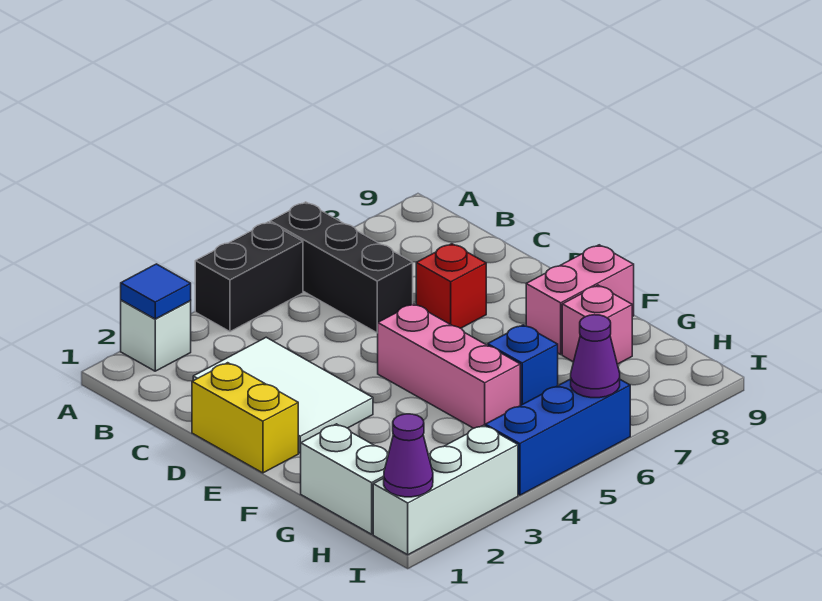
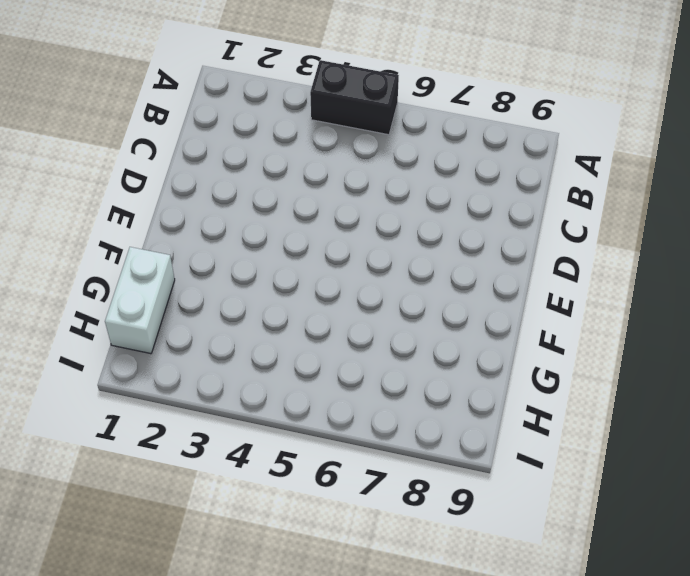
none -> white brick A2 level 1
none -> black brick A6:C6 level 1
none -> white tile C2:E3 level 1

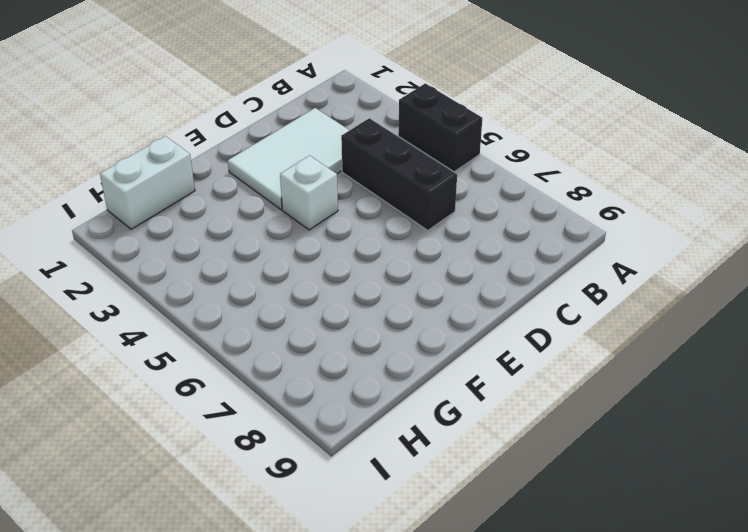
black brick C4:C6 level 1 -> black brick A6:C6 level 1
white brick E4 level 1 -> white brick A2 level 1
none -> yellow brick D1:E1 level 1
none -> red brick D7 level 1
none -> pink brick E5:G5 level 1

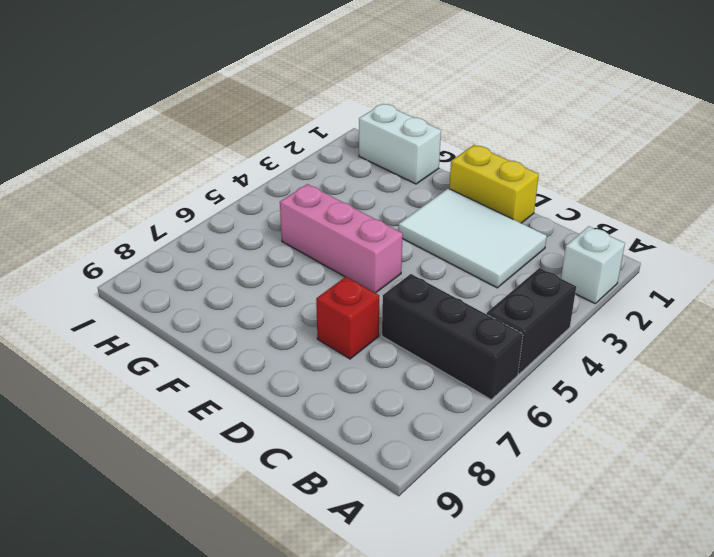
none -> pink brick F8:F9 level 1
none -> blue brick G6 level 1
none -> pink brick G8 level 1

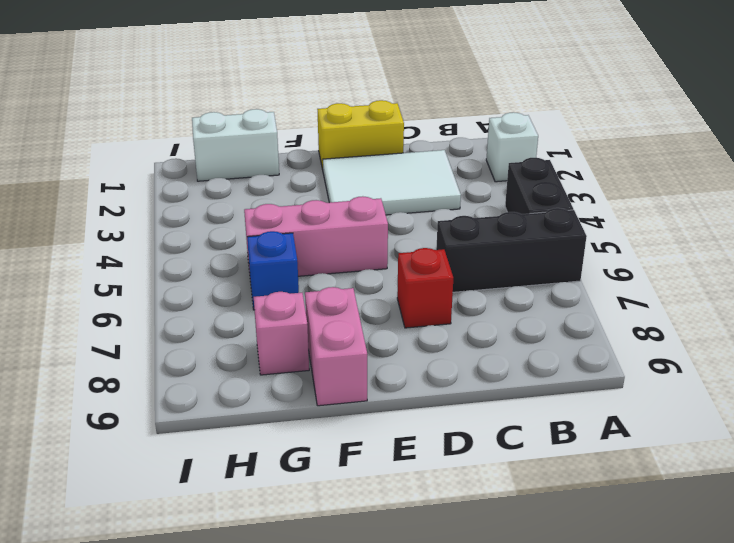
none -> white brick I1:I3 level 1
none -> blue brick I4:I6 level 1
none -> blue tile A2 level 2

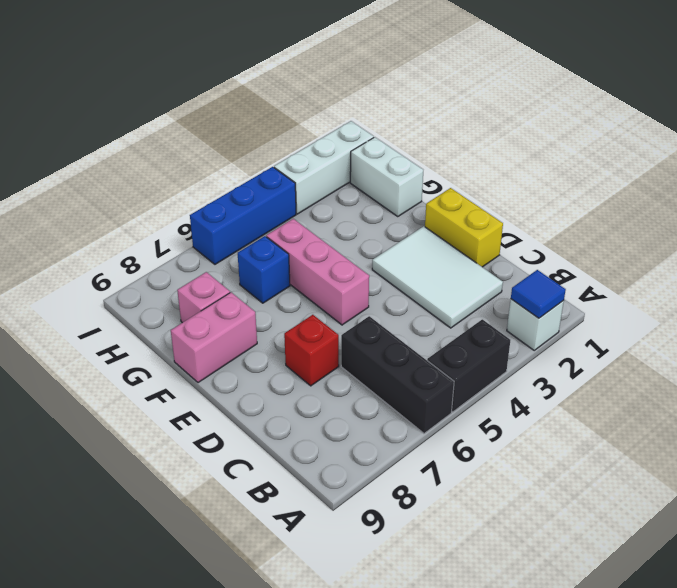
none -> purple cone I1 level 2
none -> purple cone I6 level 2

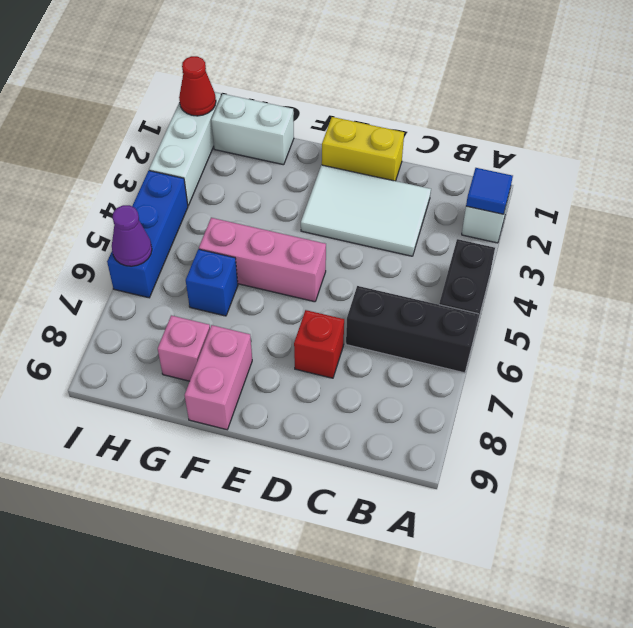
red cone I1 level 2 -> purple cone I1 level 2

